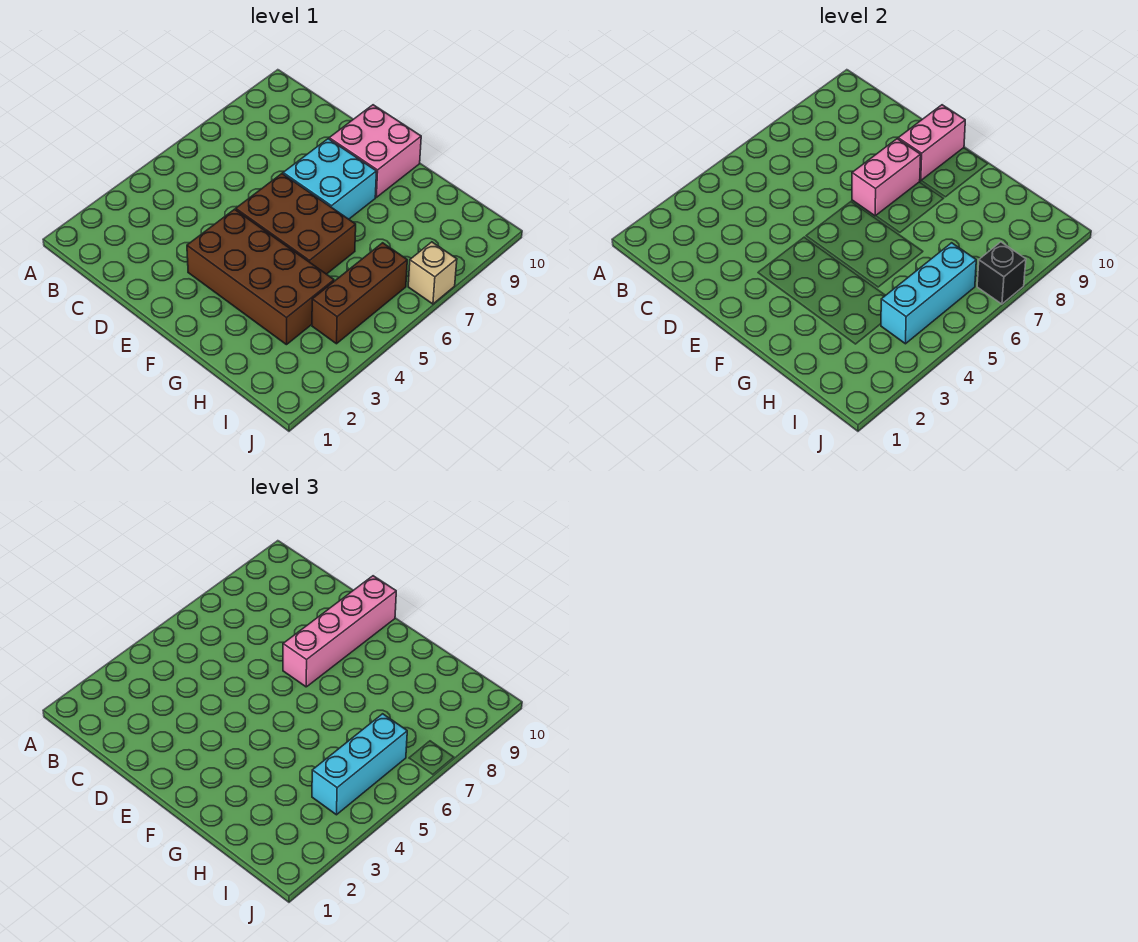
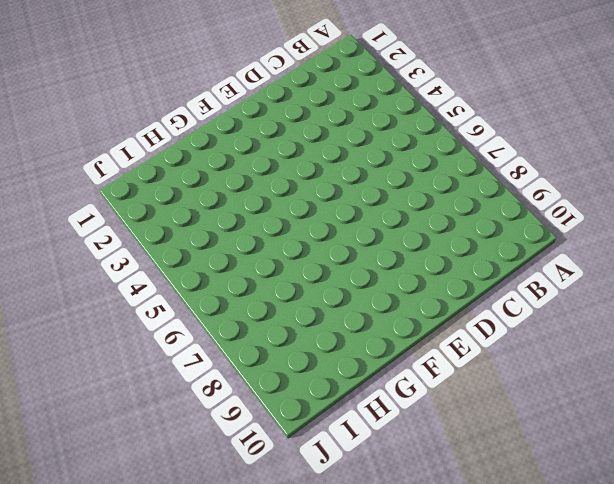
none -> brown brick E3:H4 level 1
none -> brown brick E5:G6 level 1
none -> cyan brick E7:F8 level 1

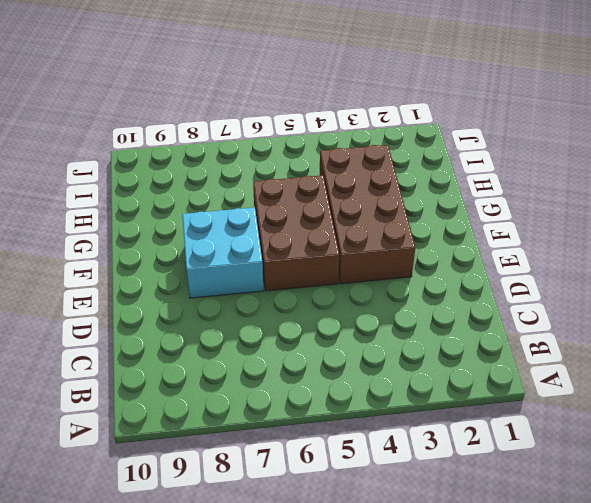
none -> pink brick E9:F10 level 1
none -> brown brick I4:I6 level 1
none -> tan brick J7 level 1

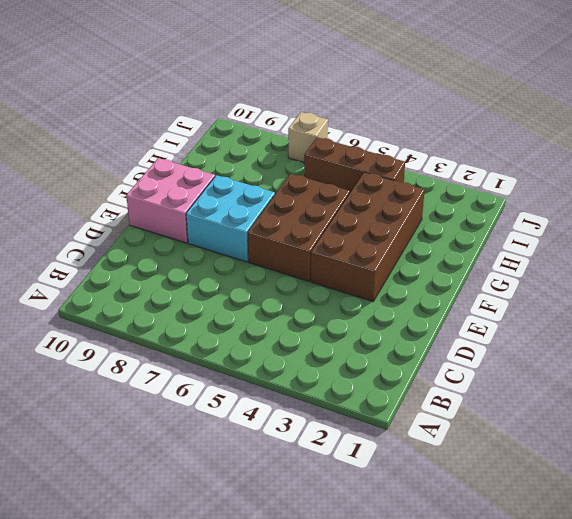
none -> pink brick E7:E8 level 2
none -> pink brick E9:E10 level 2
none -> cyan brick I4:I6 level 2

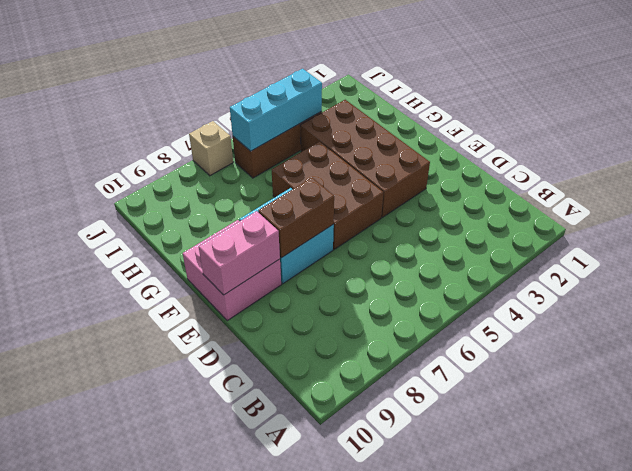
brown brick E7:E8 level 2 -> pink brick E7:E8 level 2
none -> black brick J7 level 2
none -> pink brick E7:E10 level 3
none -> cyan brick I4:I6 level 3

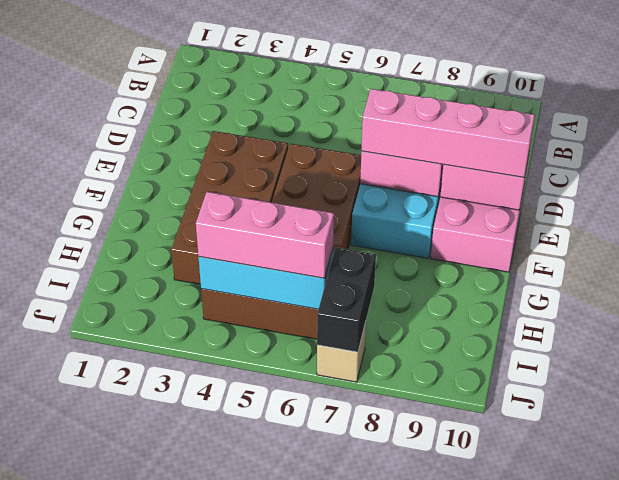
pink brick I4:I6 level 3 -> cyan brick I4:I6 level 3
black brick I7:J7 level 2 -> black brick J7 level 2

